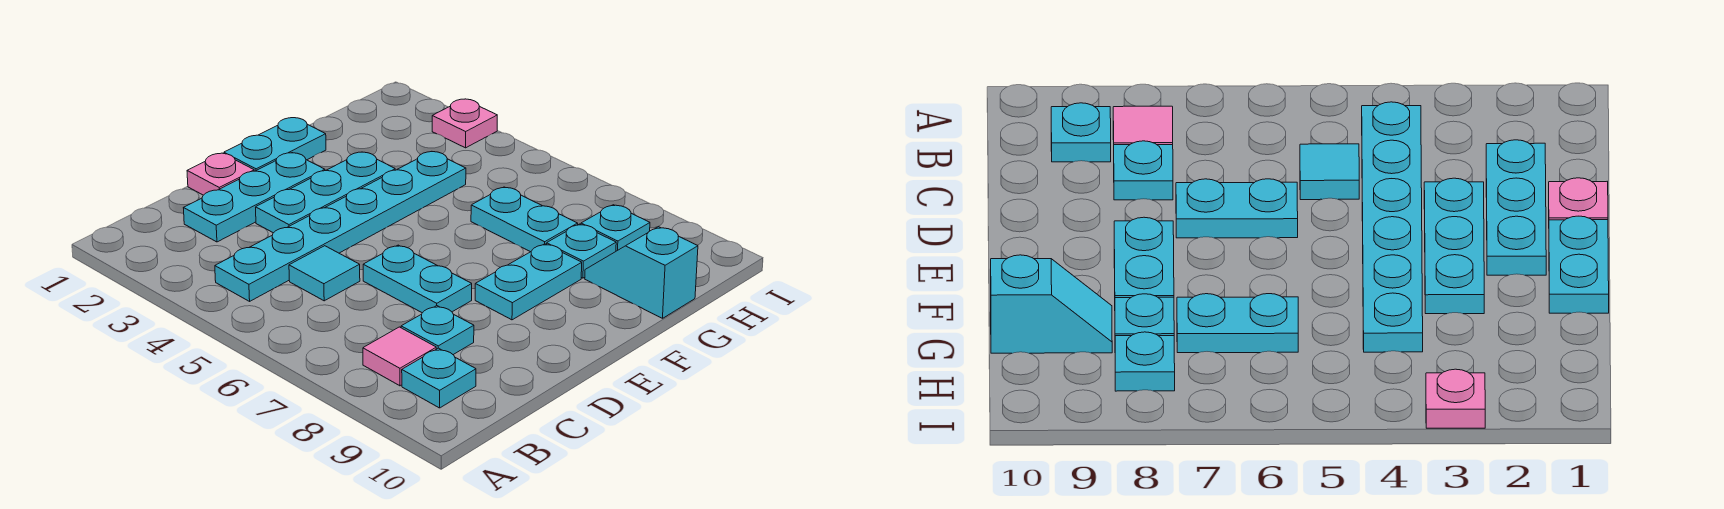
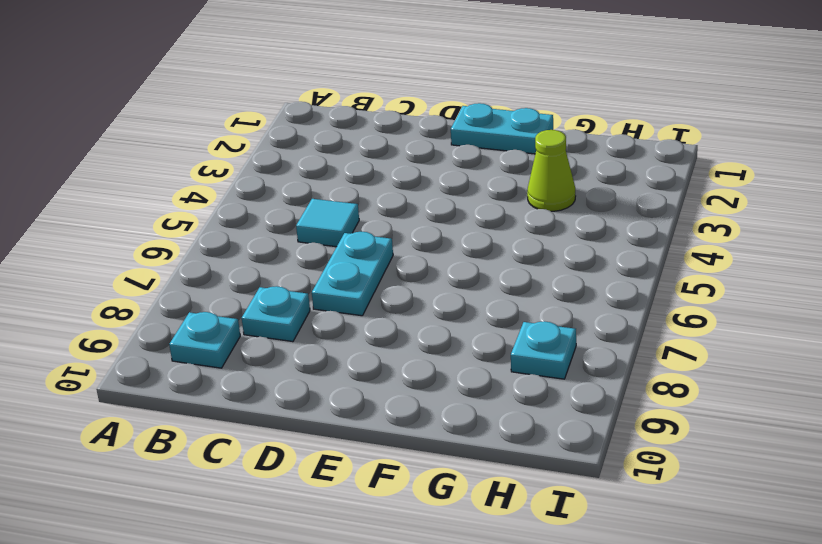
lime cone G3 level 1 -> none
none -> cyan plate B4:G4 level 1
none -> pink tile B8 level 1
none -> cyan plate C2:E2 level 1

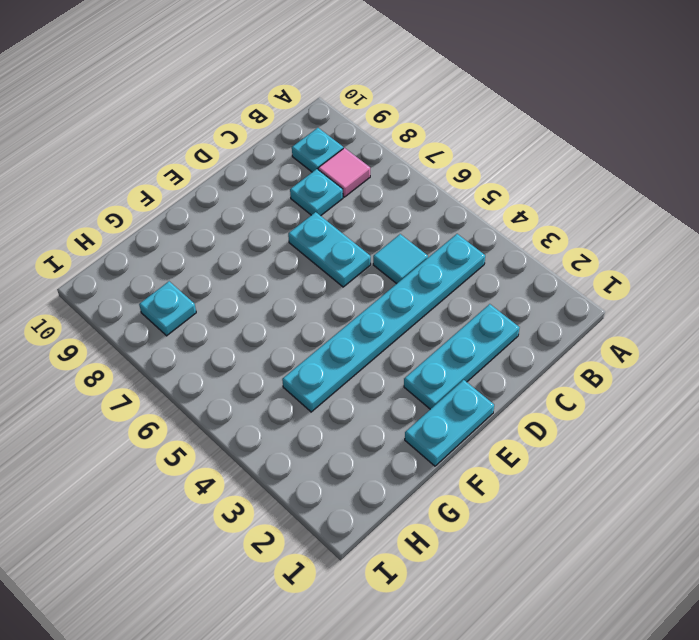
none -> pink plate D1 level 1
none -> cyan plate D3:F3 level 1
none -> cyan plate E8:F8 level 1

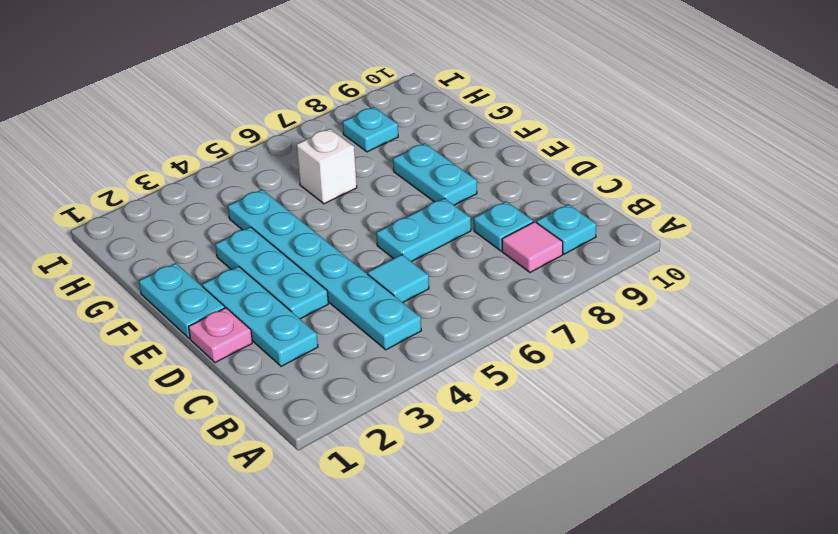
white brick G6 level 1 -> cyan plate G6:G7 level 1
none -> cyan plate G8 level 1
none -> cyan slope G9:G10 level 1 top 10
none -> pink plate I3 level 1

